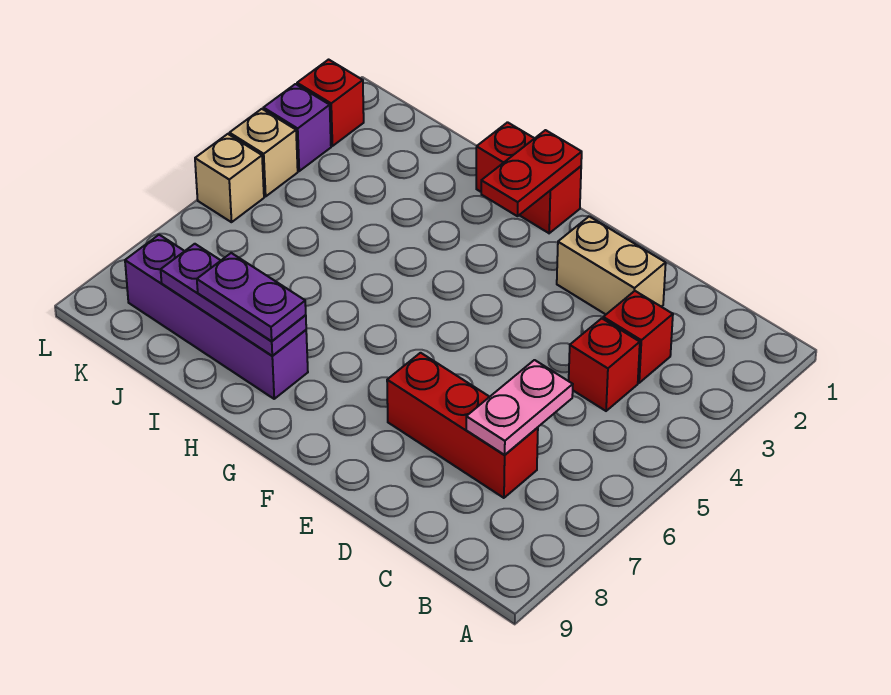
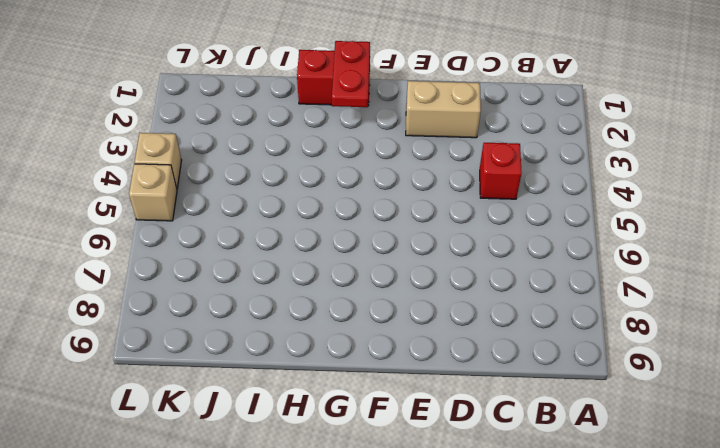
none -> red brick C3 level 1
none -> red brick C7:E7 level 1
none -> purple brick H8:K8 level 1

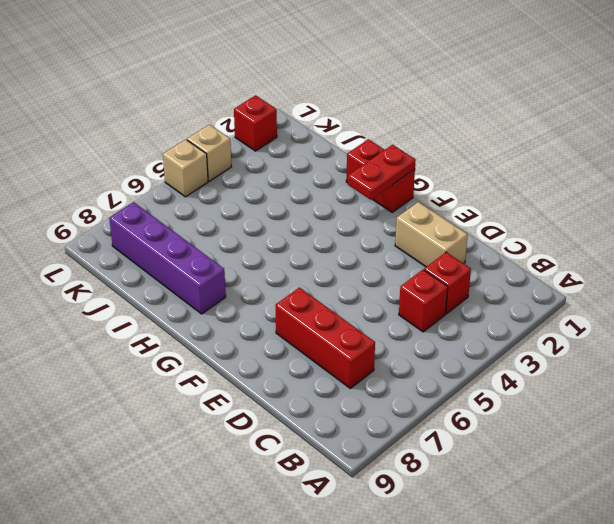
none -> purple brick L3 level 1
none -> pink plate C6:C7 level 2
none -> purple plate H8:J8 level 2

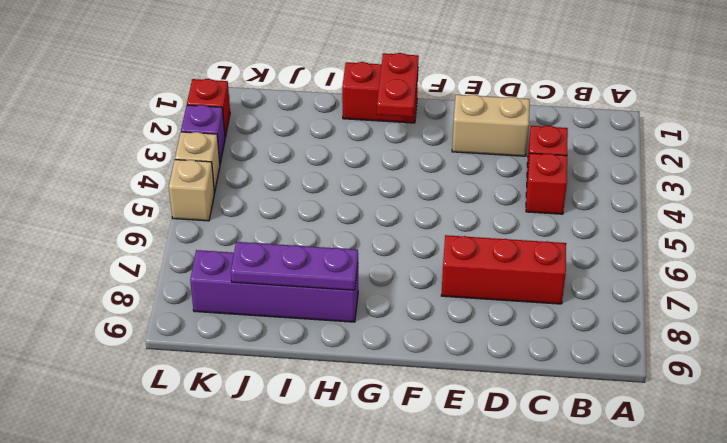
none -> pink plate C6:C7 level 2
none -> purple plate H8:I8 level 3

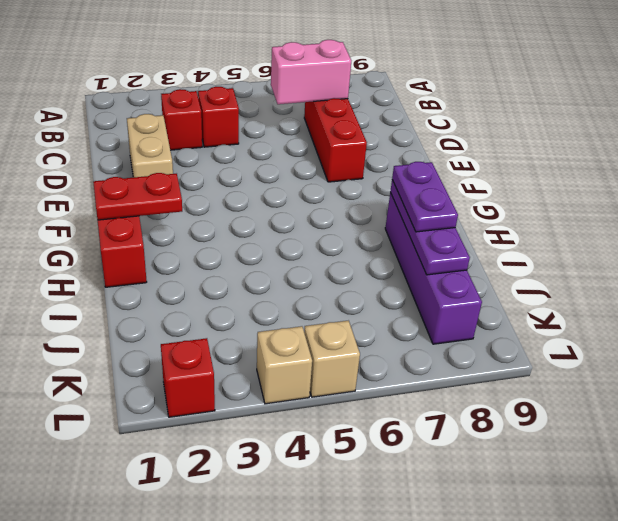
pink brick C6:C7 level 2 -> pink plate C6:C7 level 2
none -> purple brick L3 level 1

